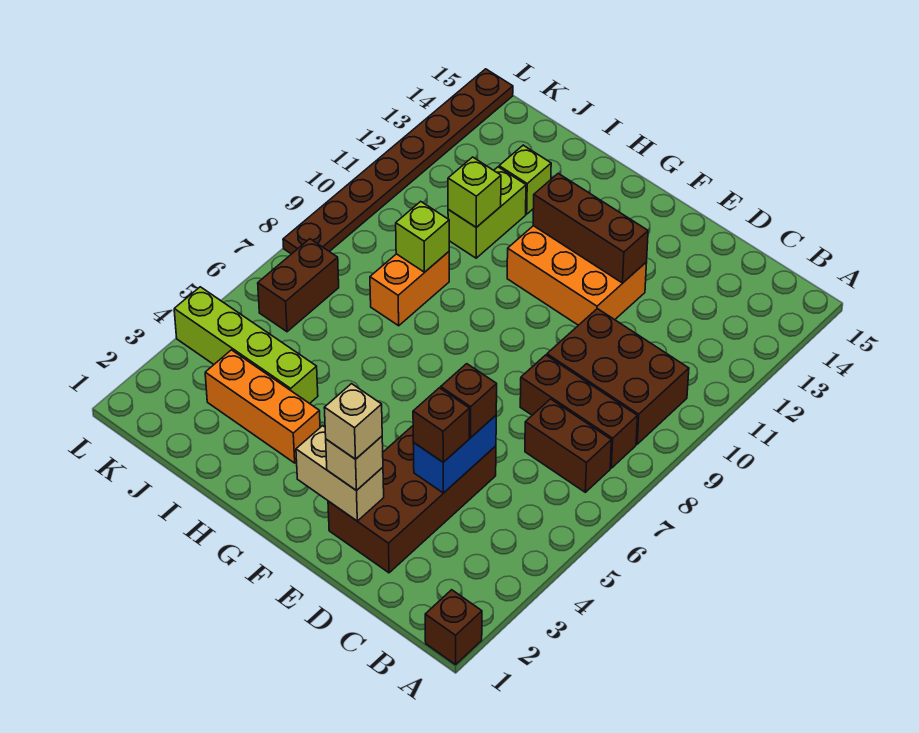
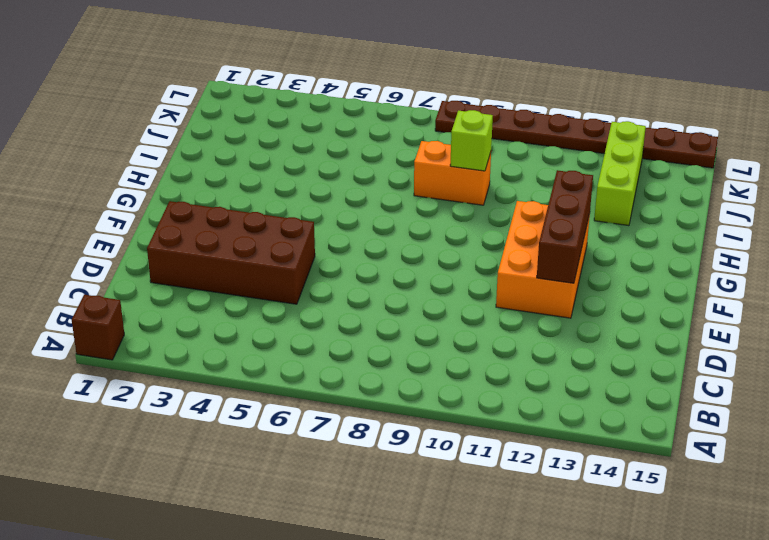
lime brick I13:K13 level 1 -> lime brick I13 level 1
none -> brown brick B7:C7 level 1
none -> brown brick B8:D8 level 1
none -> brown brick B9:D10 level 1

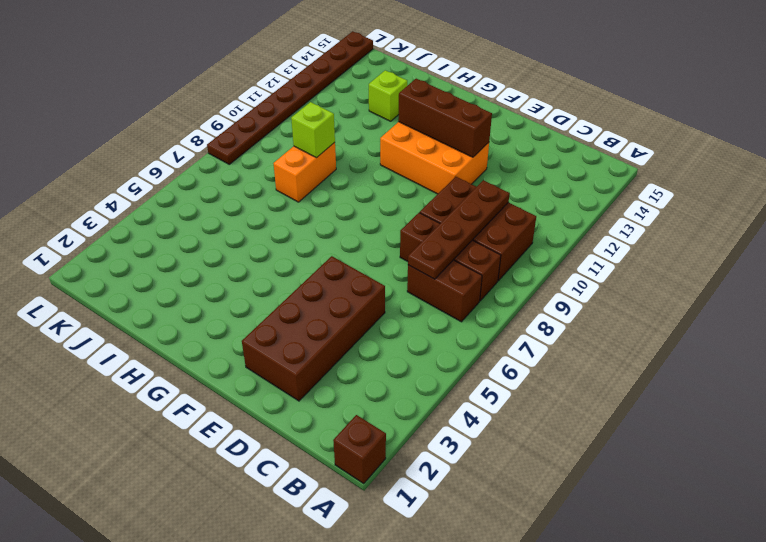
brown plate C7:C10 level 2 -> none
none -> orange brick H3:J3 level 1
none -> lime brick I4:L4 level 1
none -> lime brick I11:I12 level 1

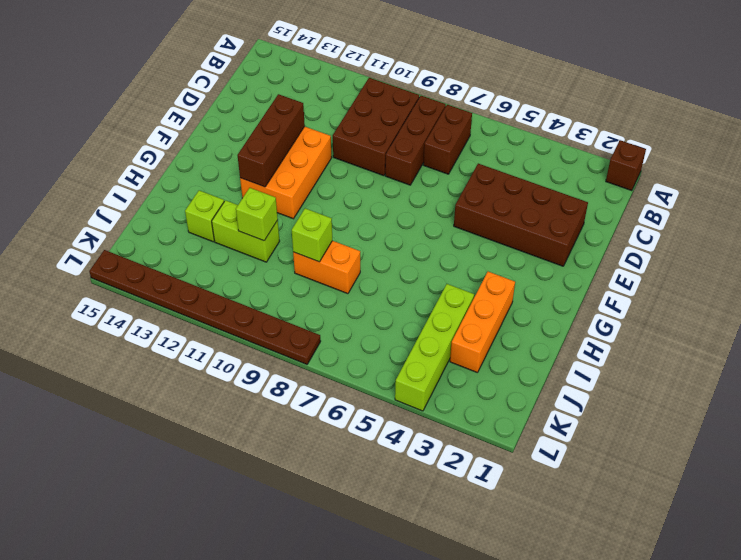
none -> brown brick K6:K7 level 1
none -> blue brick D4:D5 level 2
none -> tan brick E2:F2 level 2

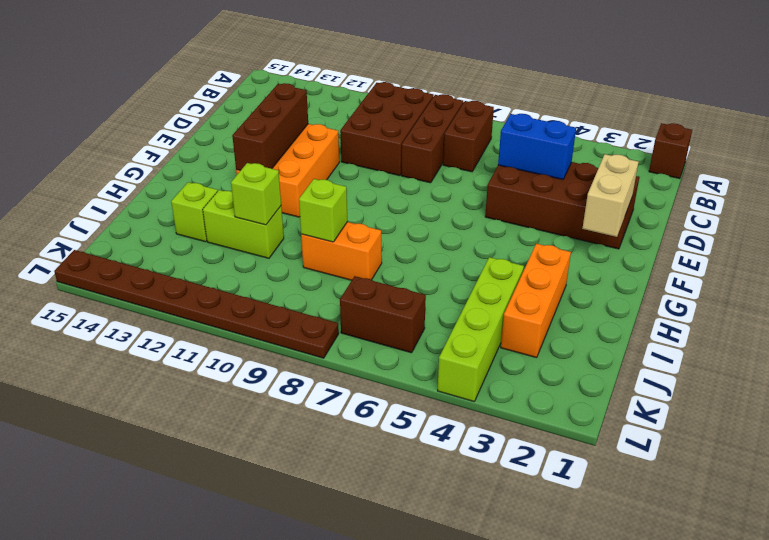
none -> brown brick D4 level 3
none -> brown brick D5 level 3
none -> tan brick E2 level 3

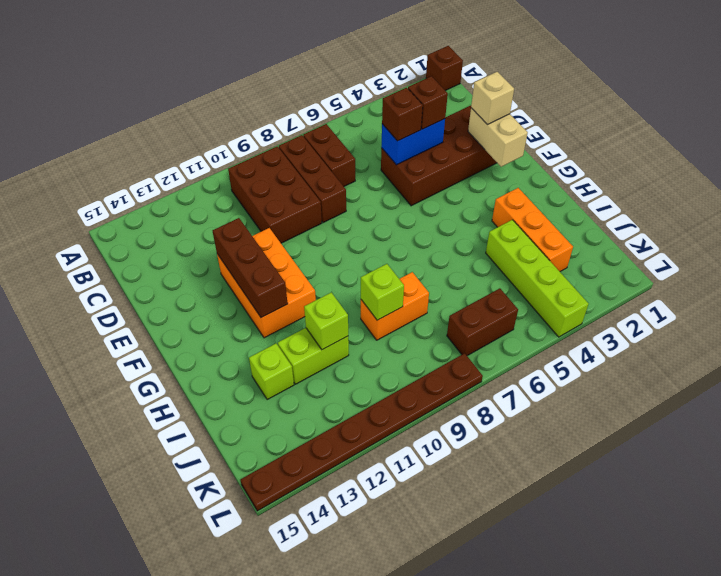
none -> tan brick E2 level 4

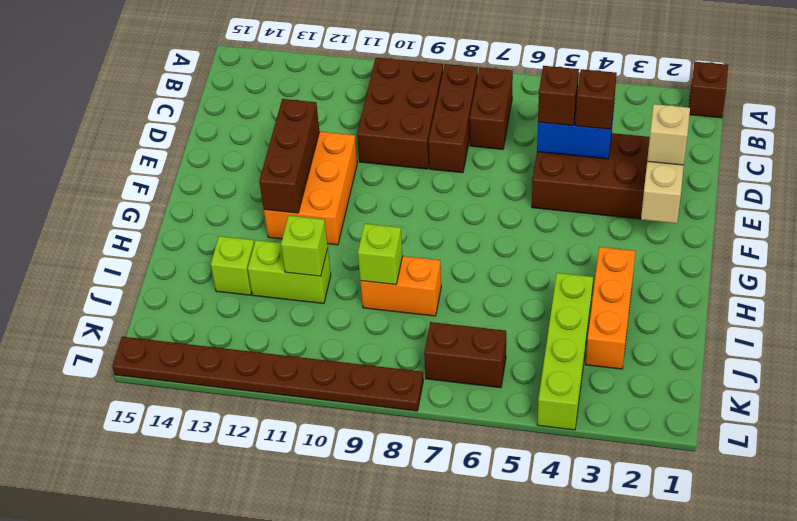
none -> tan brick E2 level 4

